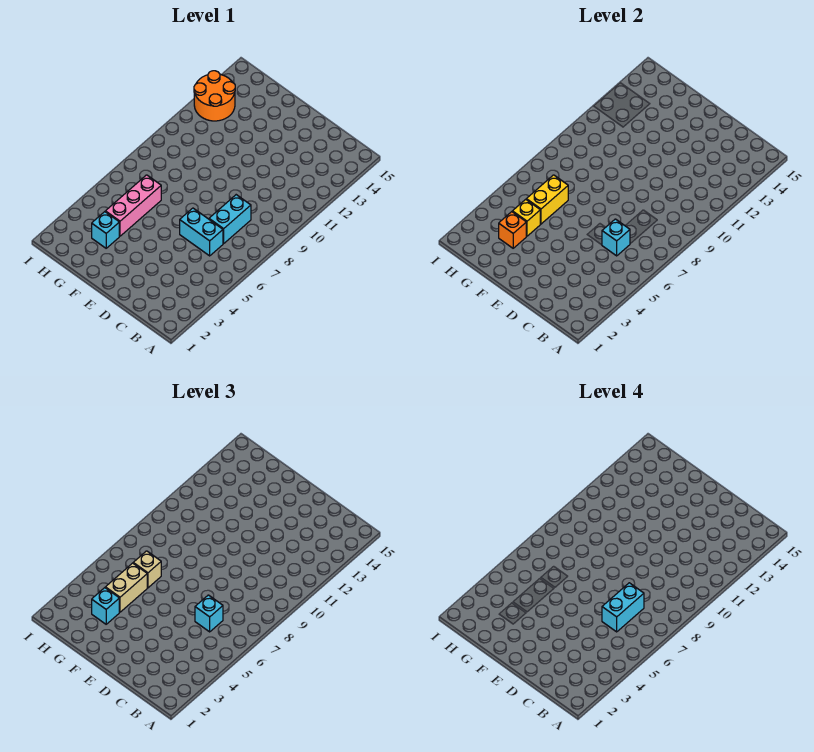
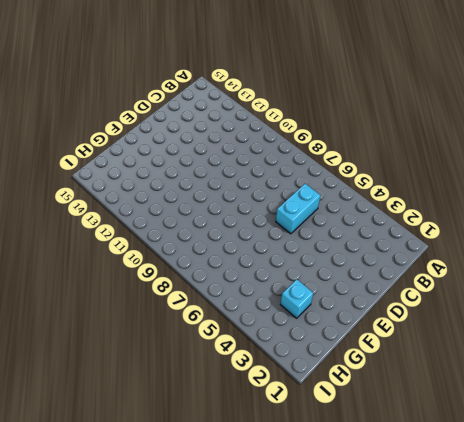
none -> cyan brick C7:C8 level 1
none -> pink brick G4:G6 level 1
none -> orange round brick H12:I13 level 1

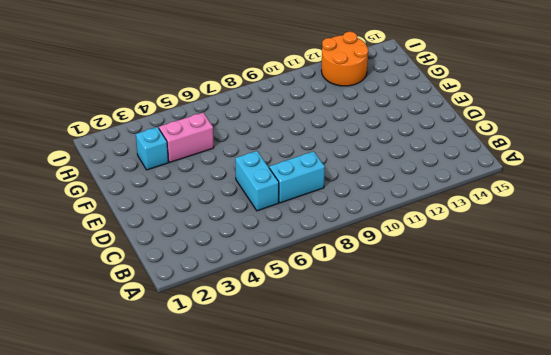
pink brick G4:G5 level 1 -> pink brick G4:G6 level 1
none -> cyan brick C6 level 2
none -> orange brick G3 level 2
none -> yellow brick G4 level 2

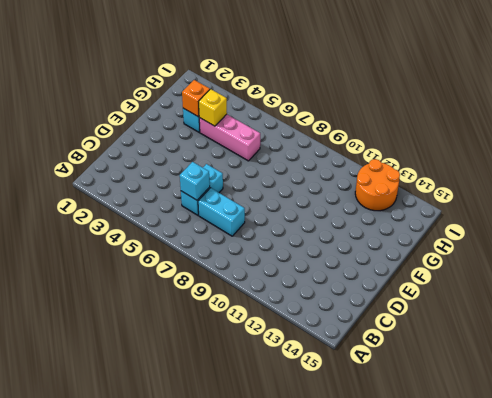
none -> yellow brick G5:G6 level 2
none -> cyan brick C6 level 3
none -> cyan brick G3 level 3

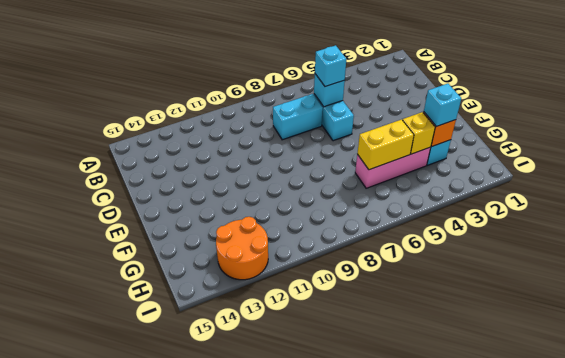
none -> tan brick G4:G5 level 3
none -> tan brick G6 level 3
none -> cyan brick C6:C7 level 4

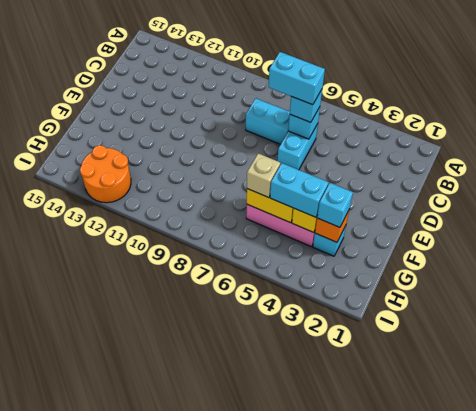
cyan brick G4:G5 level 3 -> tan brick G4:G5 level 3

